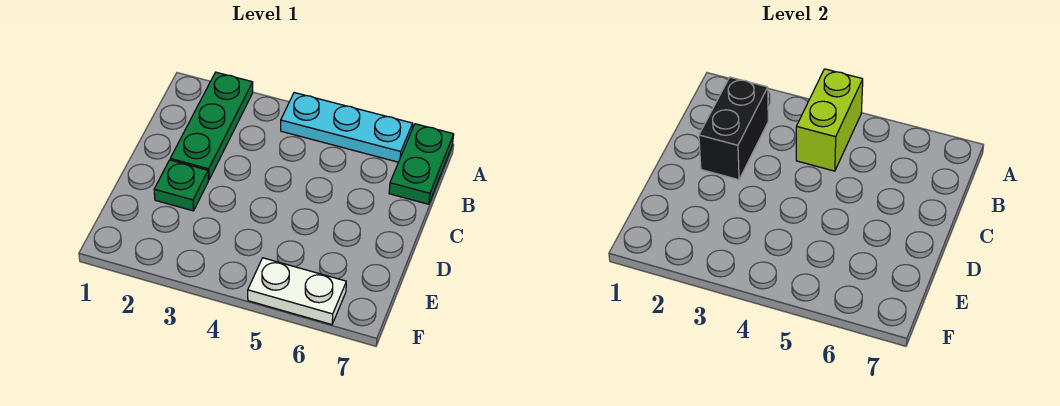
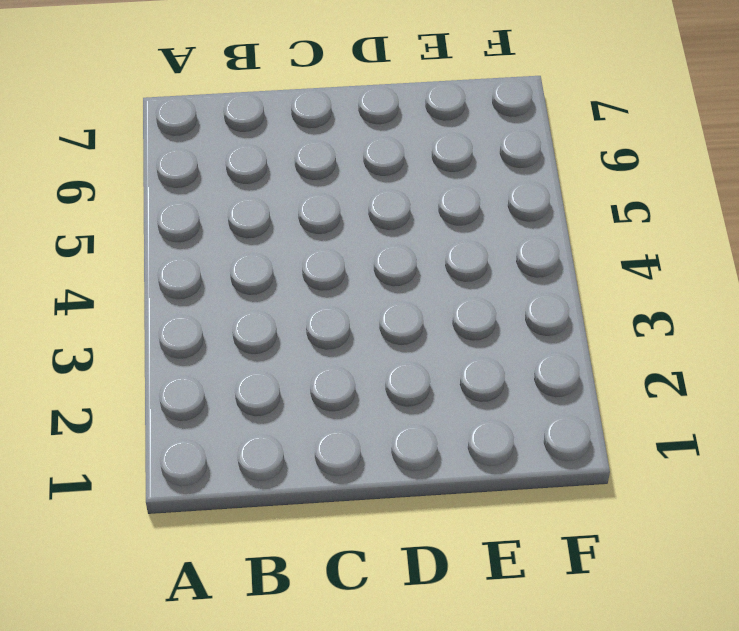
none -> green plate A2:C2 level 1
none -> cyan plate A4:A6 level 1

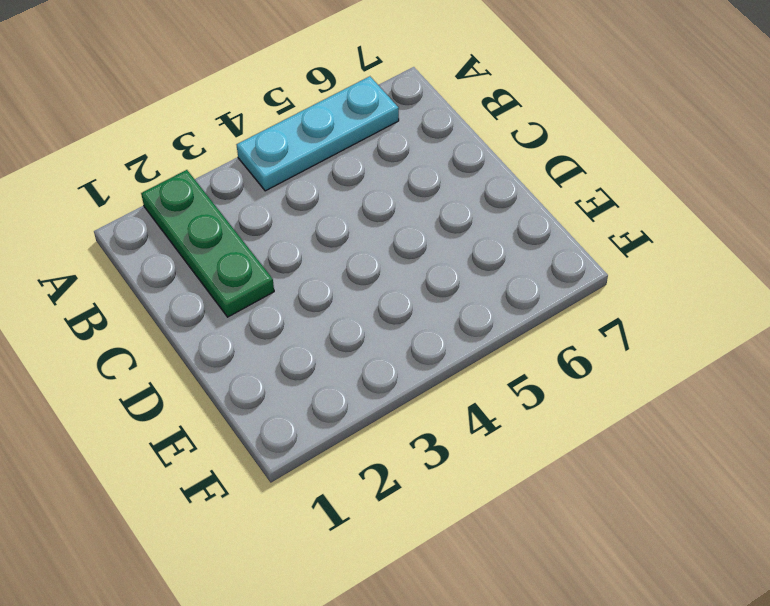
none -> green plate A7:B7 level 1
none -> green plate D2 level 1

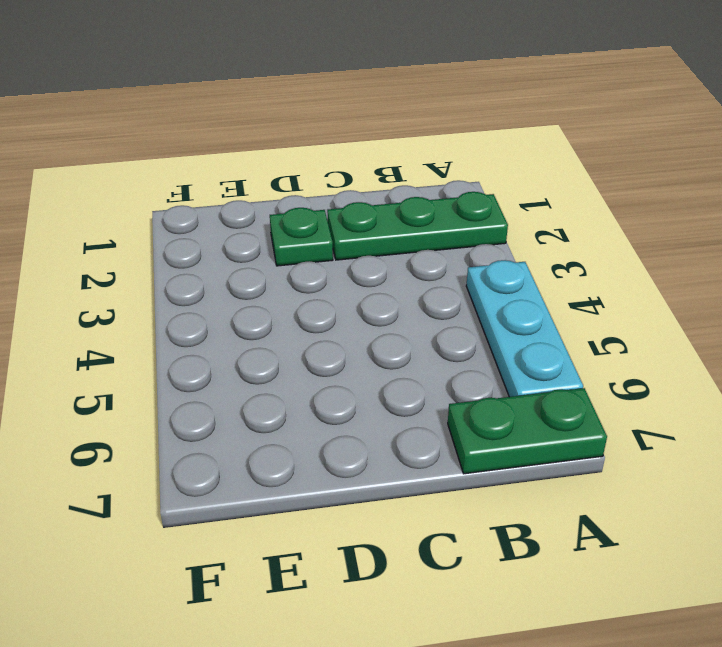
none -> white plate F5:F6 level 1
none -> lime brick A4:B4 level 2

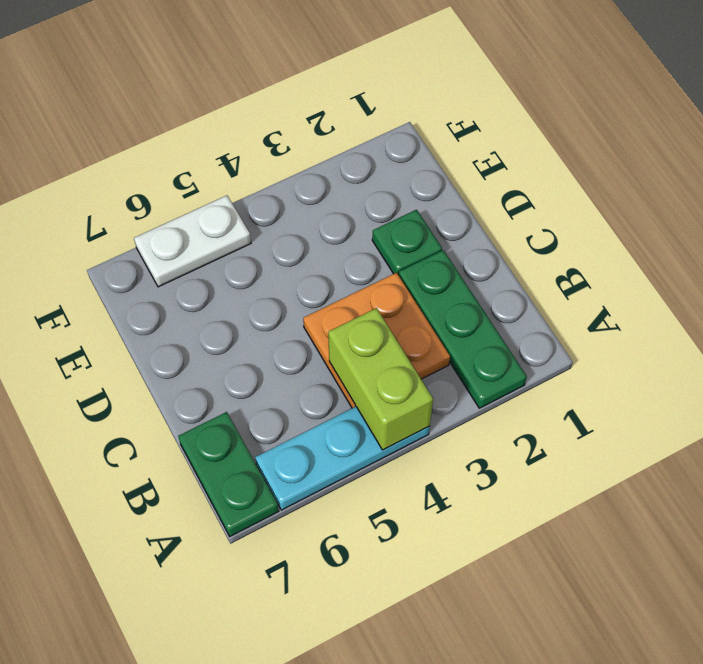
orange plate B3:C4 level 1 -> none
none -> black brick B2:C2 level 2

